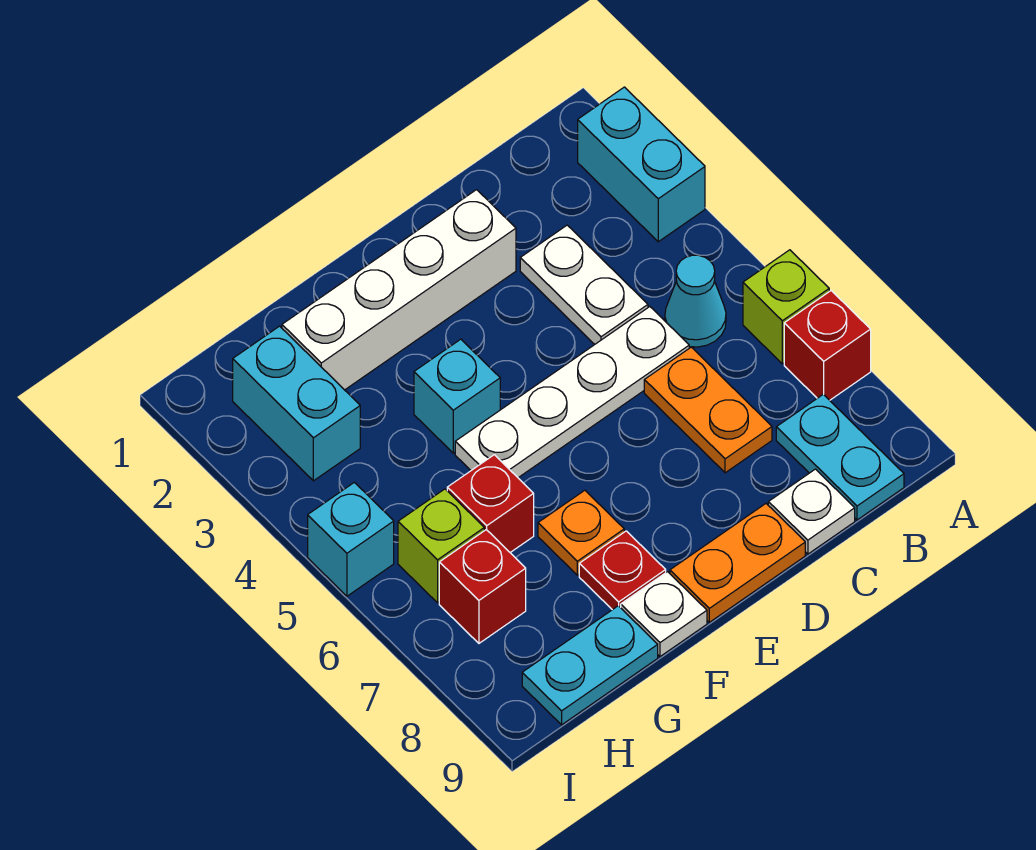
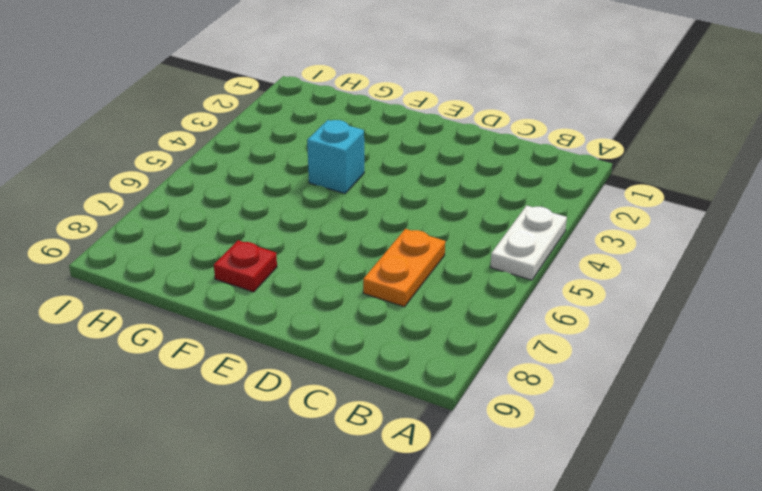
white plate A4:A5 level 1 -> white plate C3:C4 level 1
none -> cyan brick A2:A3 level 1
none -> lime brick A6 level 1
none -> red brick A7 level 1

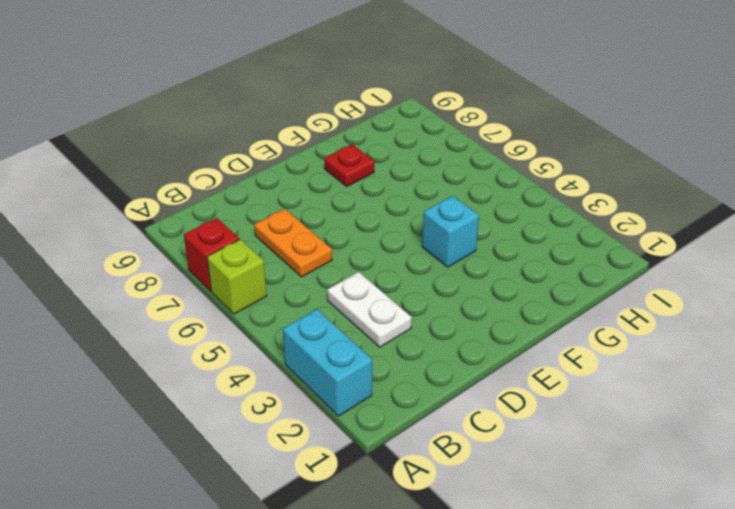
none -> cyan cone B5 level 1
none -> cyan plate B8:B9 level 1
none -> white plate C5:F5 level 1

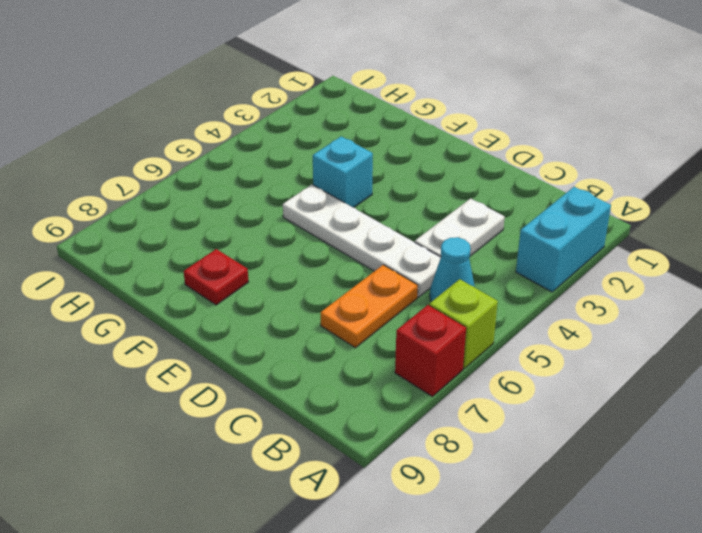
none -> cyan plate B8:B9 level 1
none -> white plate C9 level 1
none -> white brick D2:G2 level 1

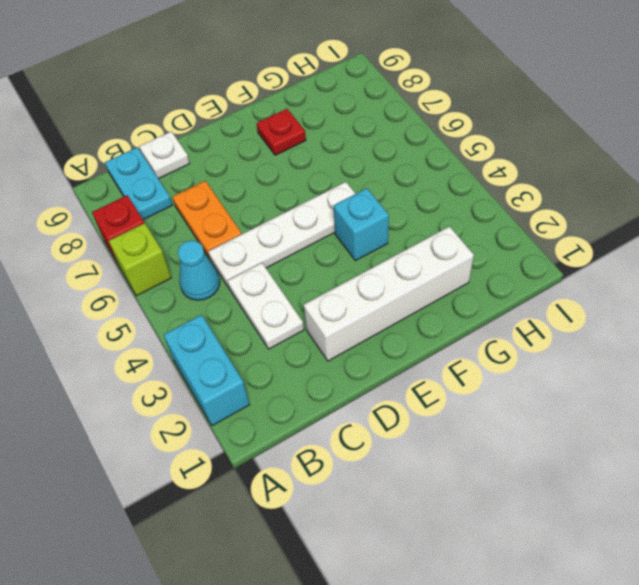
none -> orange plate D9:E9 level 1
none -> orange plate F7 level 1
none -> white plate F9 level 1

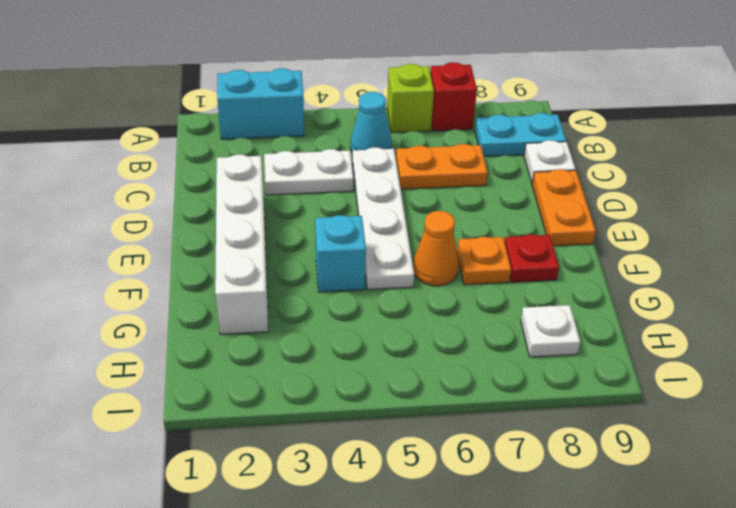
orange cone F6 level 1 -> none
white plate H8 level 1 -> white plate F9 level 1
none -> red brick G6 level 1
none -> cyan plate G9:H9 level 1
none -> cyan brick H2:H3 level 1

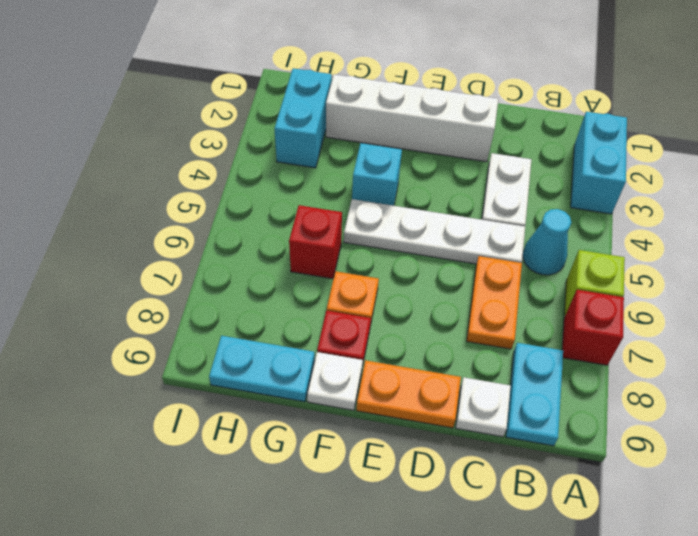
none -> lime brick H6 level 1
none -> red brick H7 level 1
none -> cyan brick I5 level 1

